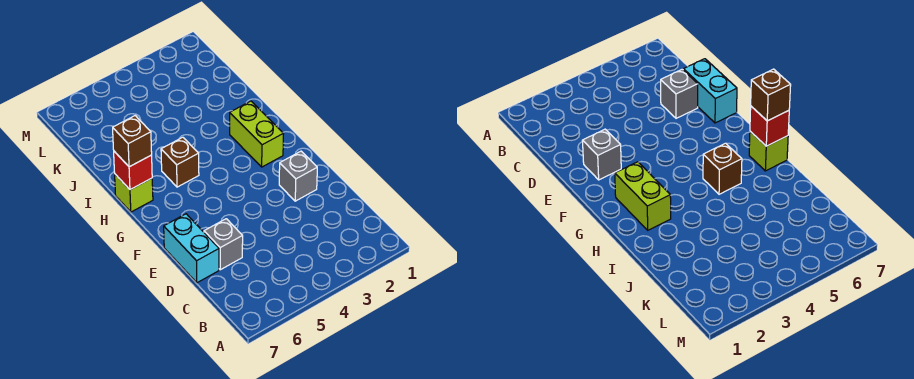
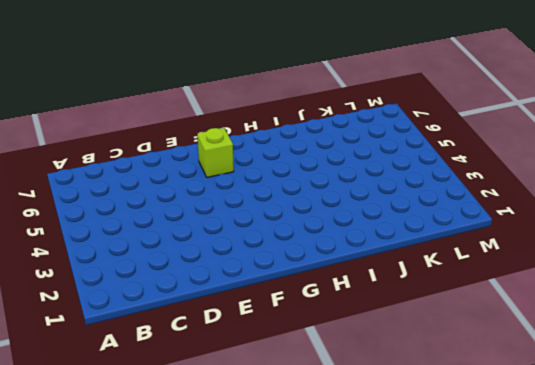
lime brick F6 level 1 -> lime brick H7 level 1
none -> grey brick D6 level 1
none -> cyan brick D7:E7 level 1

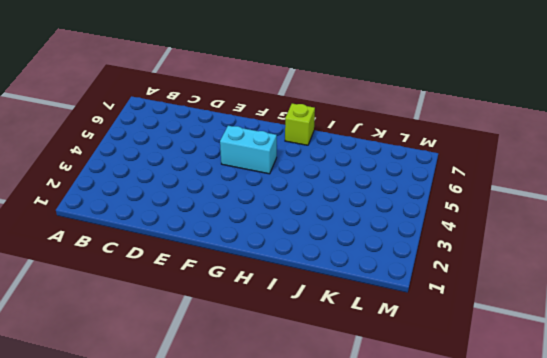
cyan brick F5:G5 level 1 -> cyan brick D7:E7 level 1
none -> grey brick D6 level 1
none -> grey brick E2 level 1

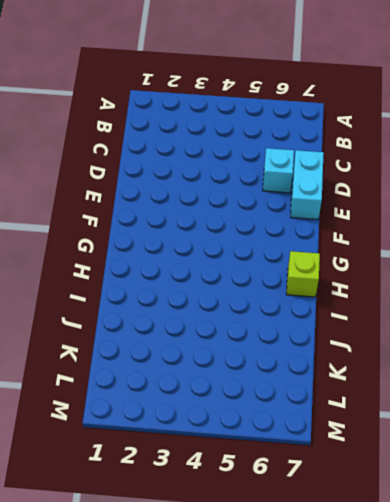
cyan brick D6 level 1 -> grey brick D6 level 1
none -> grey brick E2 level 1
none -> lime brick G2:H2 level 1

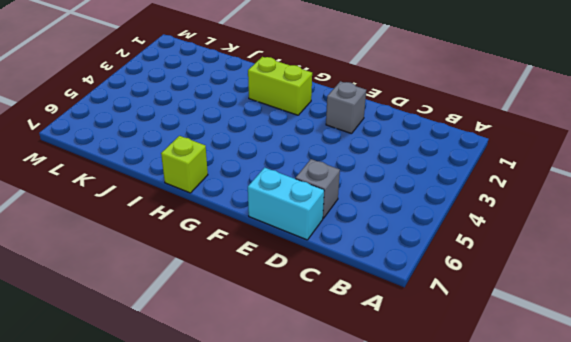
none -> brown brick H5 level 1
none -> red brick H7 level 2

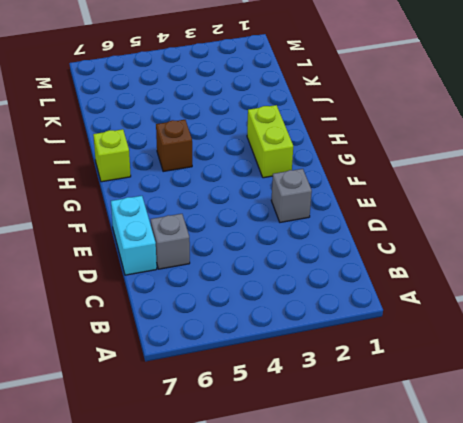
none -> red brick H7 level 2
none -> brown brick H7 level 3

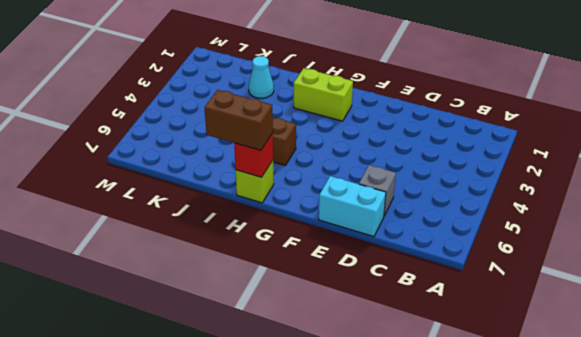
brown brick H7:I7 level 3 -> brown brick H7 level 3
cyan cone J2 level 1 -> none
none -> grey brick E2 level 1

